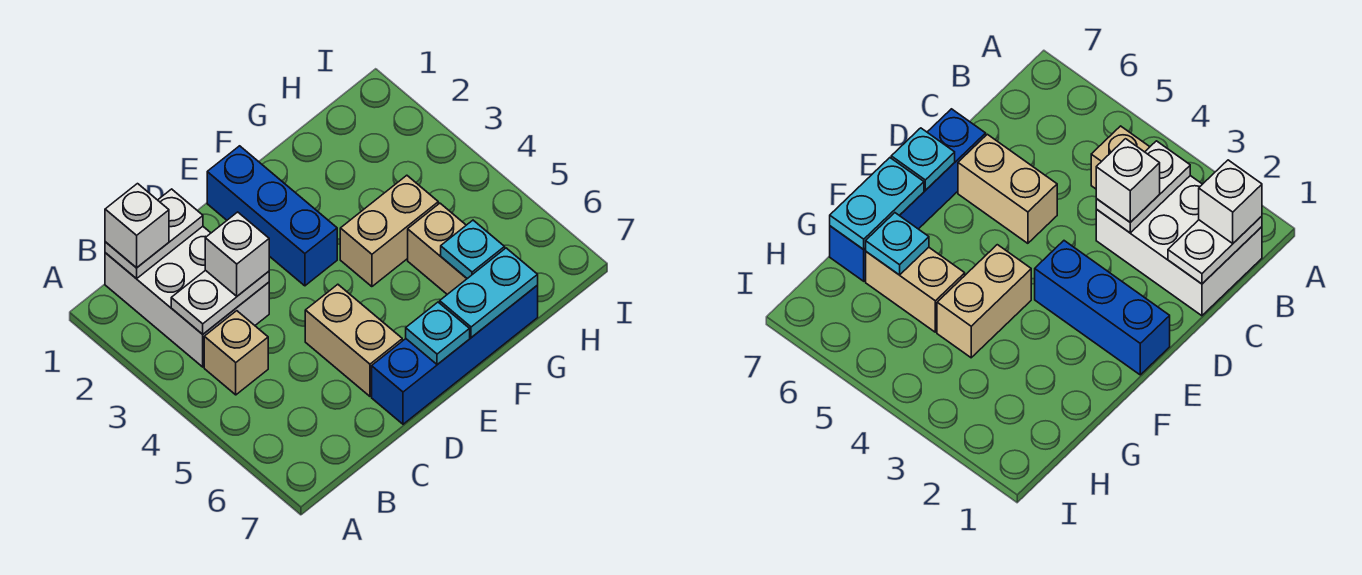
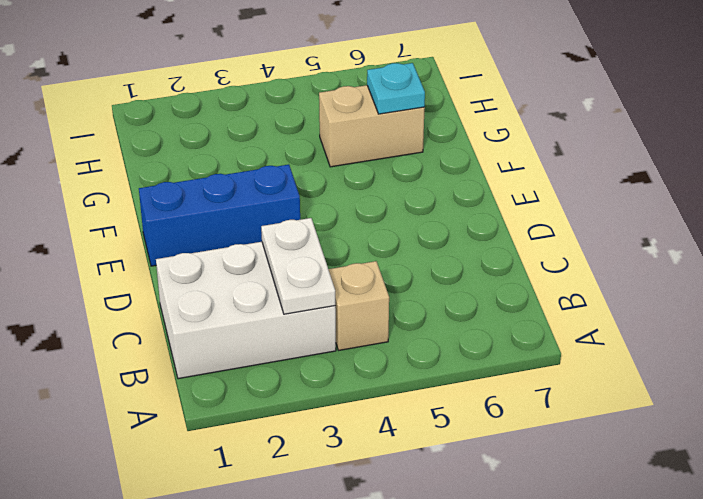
none -> tan brick D5:D6 level 1
none -> blue brick D7:G7 level 1
none -> tan brick F4:G4 level 1

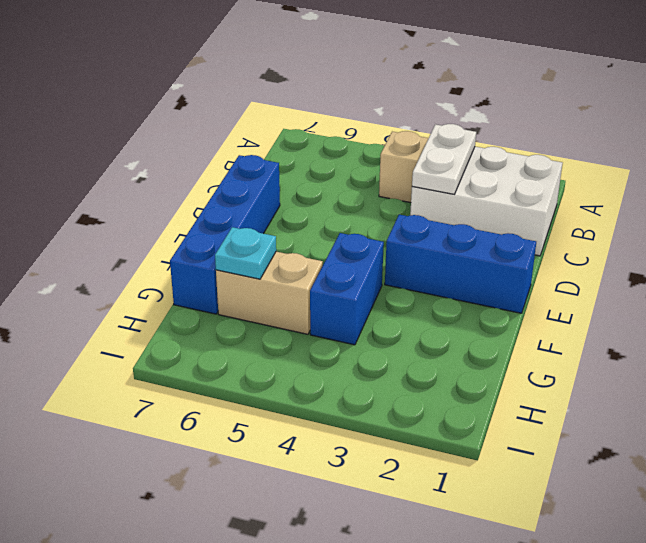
blue brick F4:G4 level 1 -> tan brick F4:G4 level 1
none -> tan brick D5:D6 level 1
none -> white plate B1:C1 level 2
none -> cyan plate E7 level 2

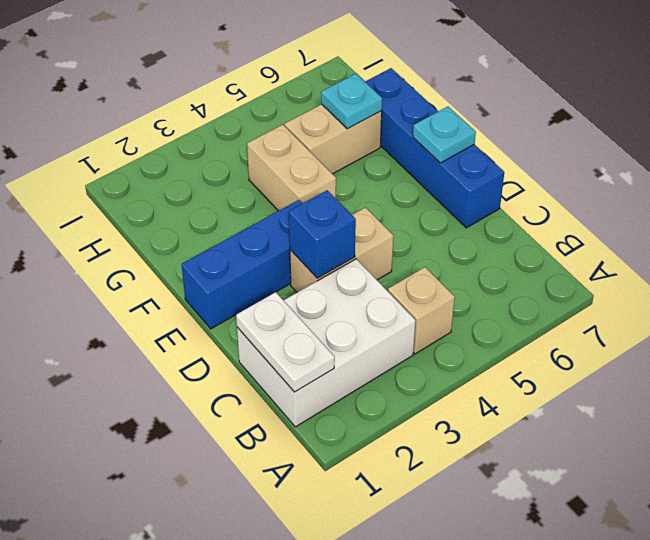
tan brick D3:D4 level 1 -> tan brick D5:D6 level 1
blue brick D3 level 2 -> none
none -> white plate B3:C3 level 2
none -> cyan plate F7:G7 level 2
none -> white brick B1 level 3

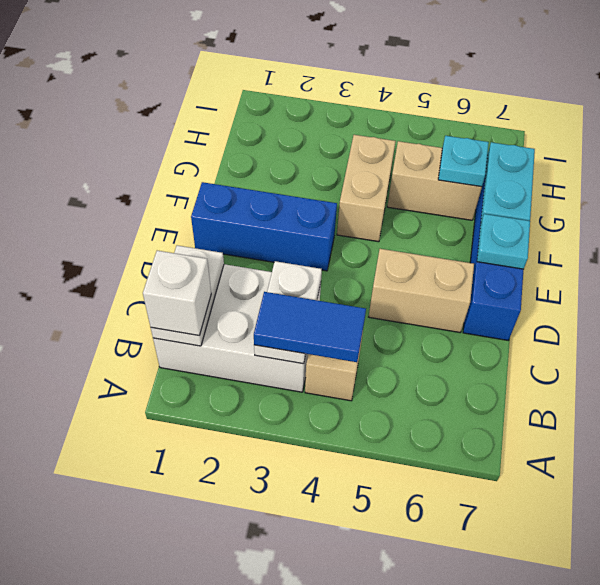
blue tile B3:B4 level 3 -> none
none -> white brick C3 level 3

